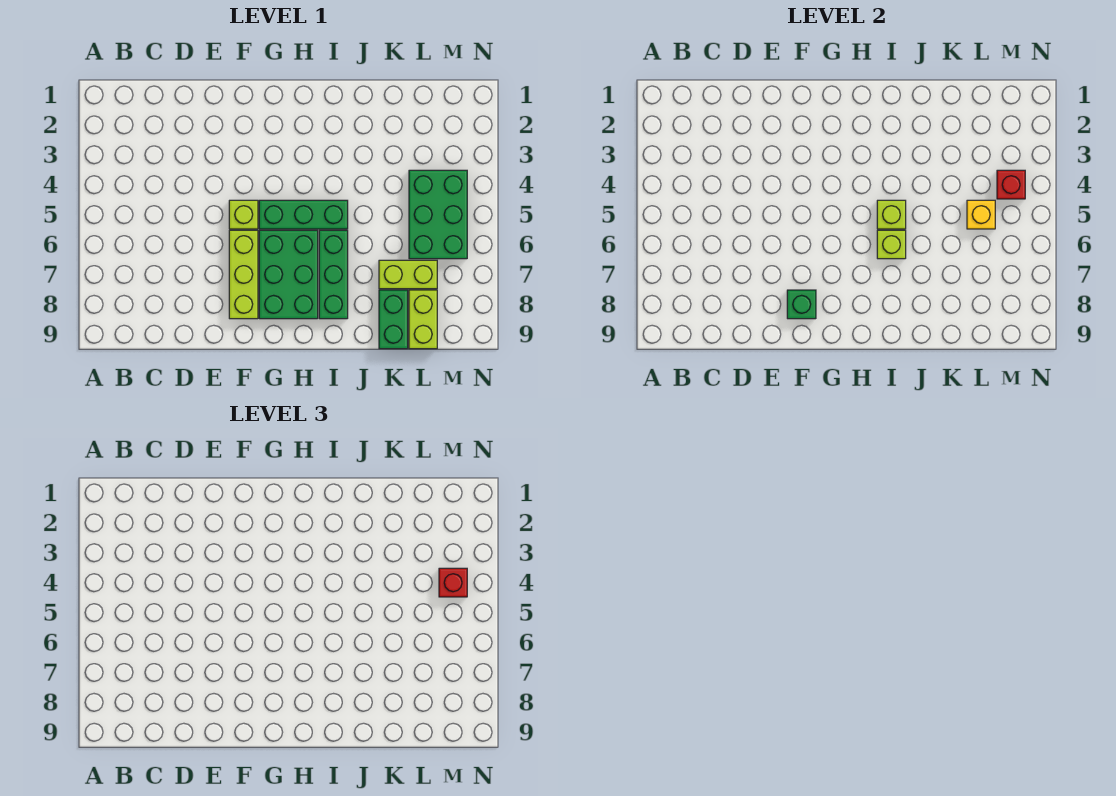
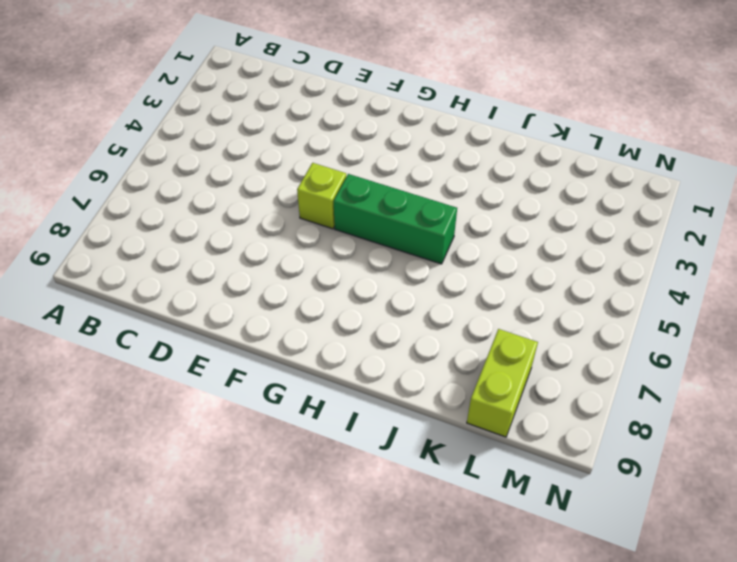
none -> lime brick F6:F8 level 1
none -> green brick G6:H8 level 1
none -> green brick I6:I8 level 1

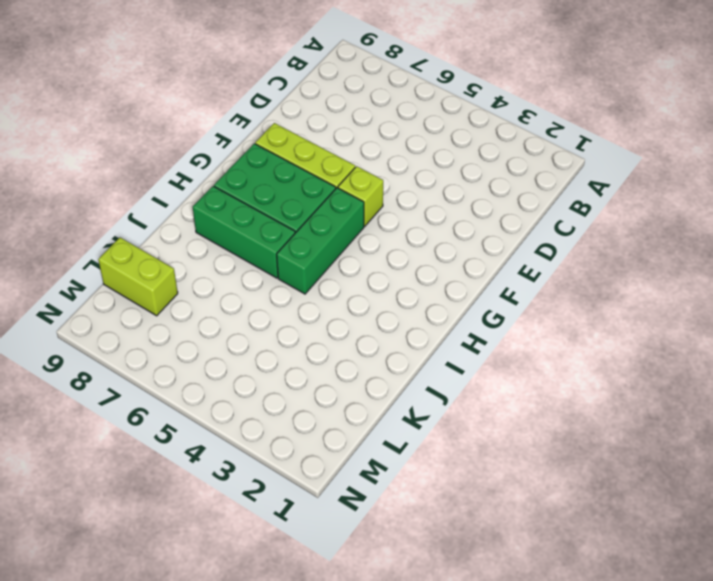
none -> lime brick K7:L7 level 1
none -> green brick K8:K9 level 1
none -> green brick L4:M6 level 1

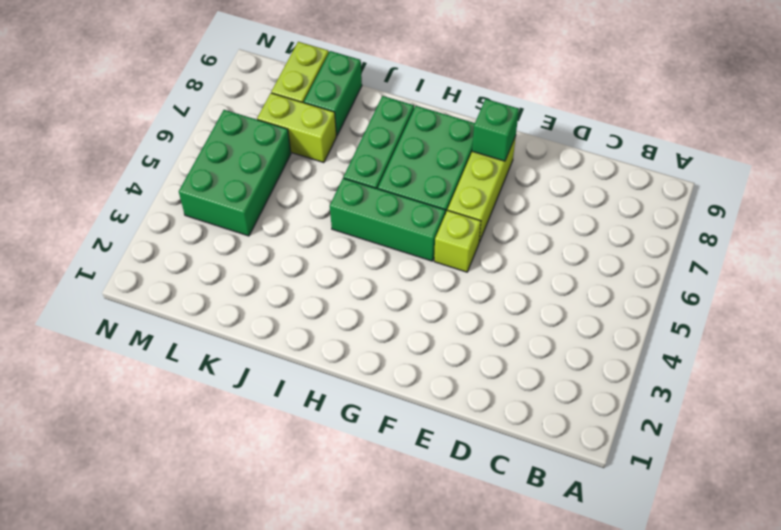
none -> lime brick I5 level 2
none -> lime brick I6 level 2
none -> yellow brick L5 level 2

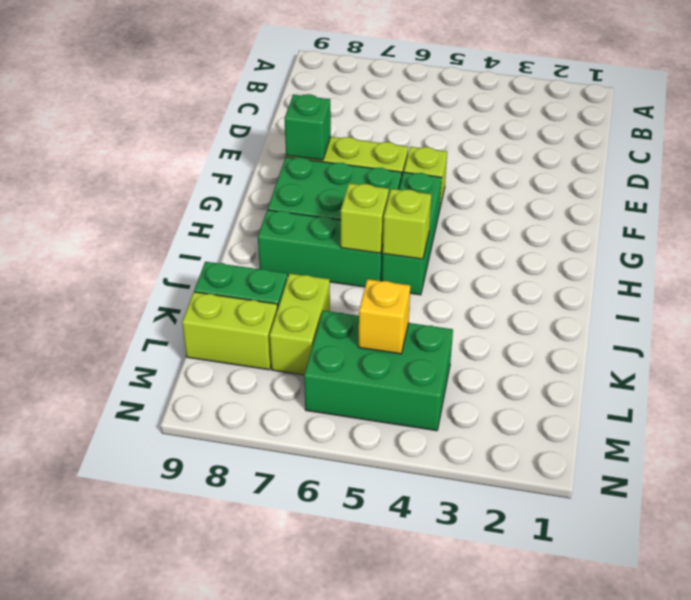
none -> red brick M4 level 2
none -> red brick M4 level 3

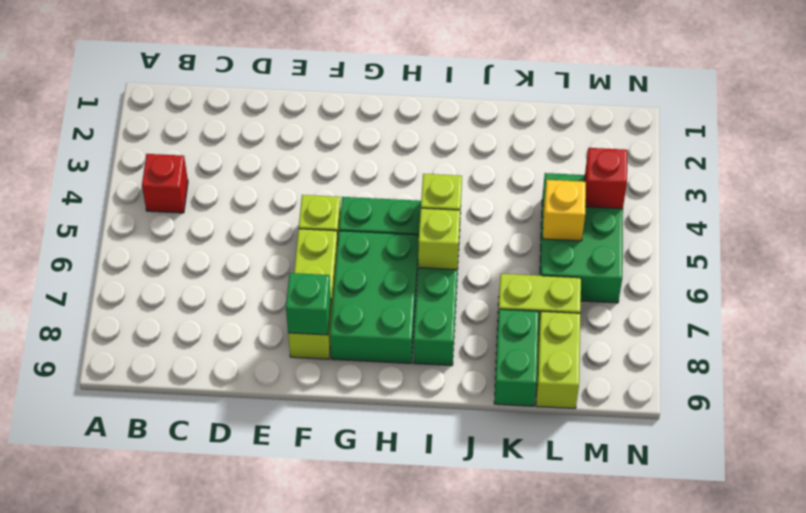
red brick B4 level 1 -> red brick M4 level 3

